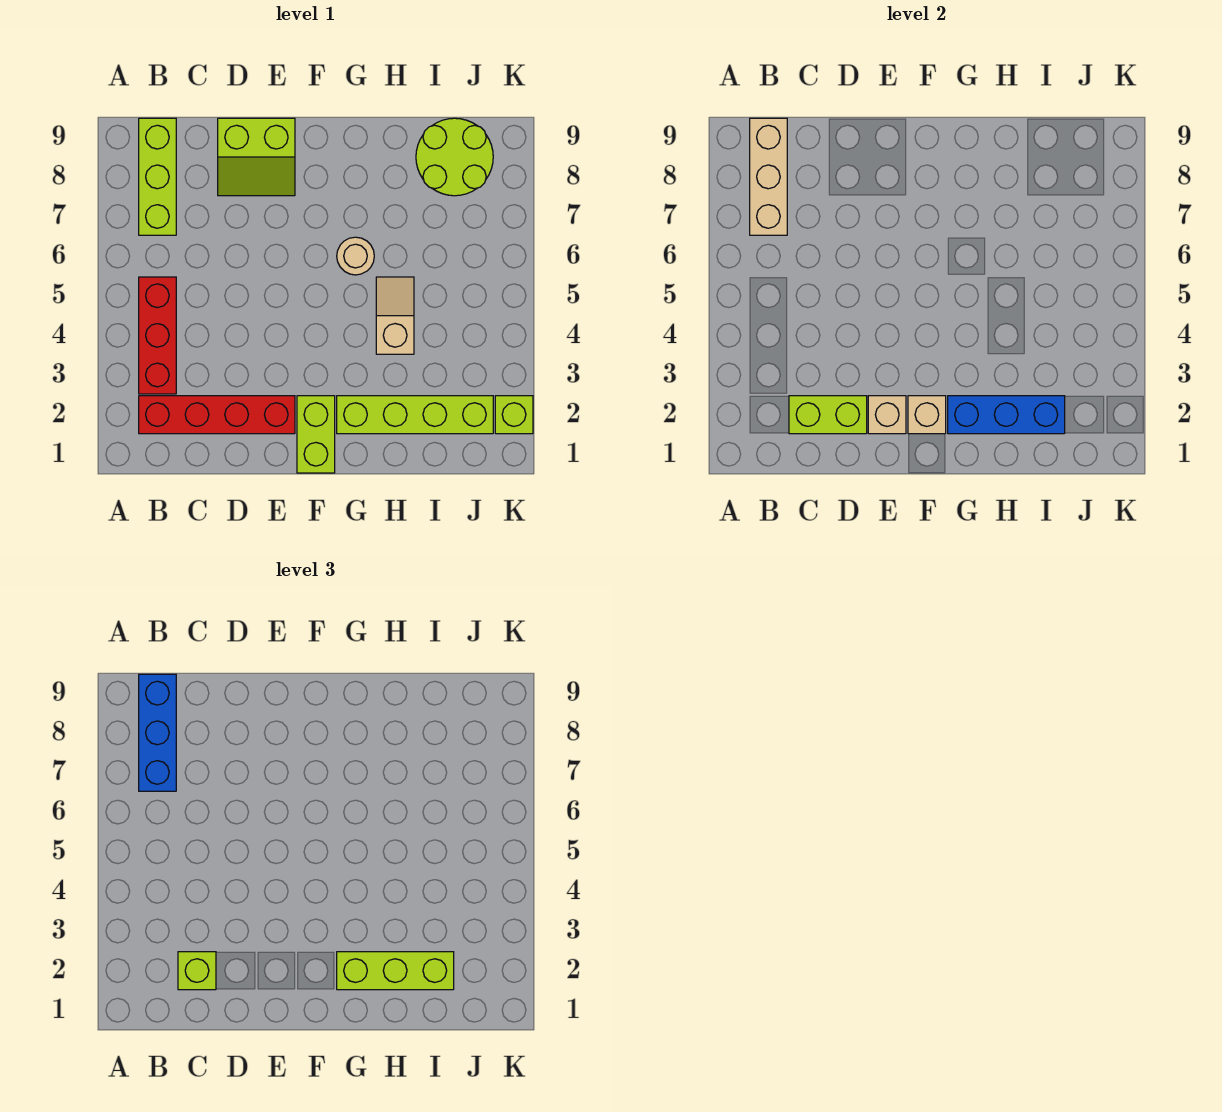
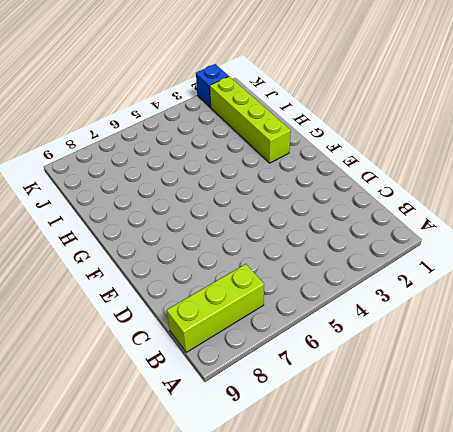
blue brick K2 level 1 -> lime brick K2 level 1
none -> red brick B2:E2 level 1
none -> red brick B3:B5 level 1
none -> lime slope D8:E9 level 1 top 9

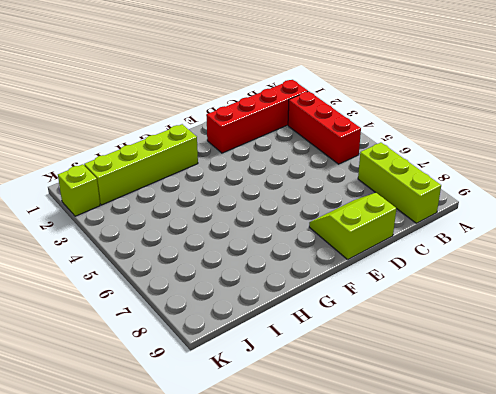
none -> lime brick F1:F2 level 1
none -> tan round brick G6 level 1
none -> tan slope H4:H5 level 1 top 4

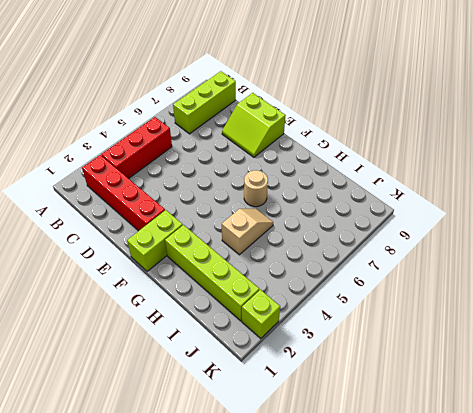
none -> lime round brick I8:J9 level 1
none -> tan brick B7:B9 level 2
none -> lime brick C2:D2 level 2

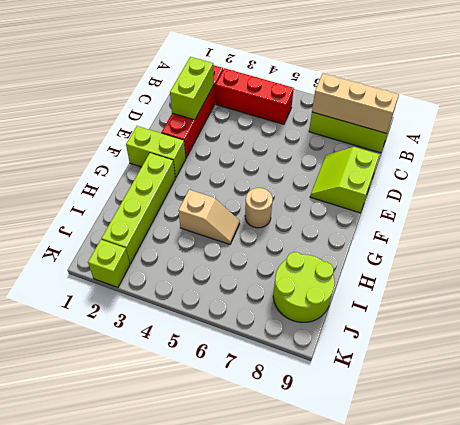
none -> tan brick E2 level 2
none -> tan brick F2 level 2
none -> blue brick G2:I2 level 2

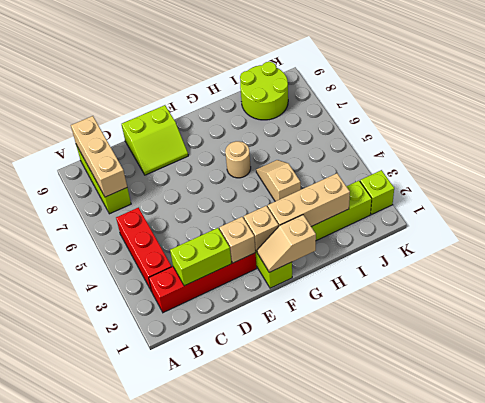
tan slope F1:G1 level 2 top G -> none
tan brick G2:I2 level 2 -> blue brick G2:I2 level 2
none -> blue brick B7:B9 level 3
none -> lime brick C2 level 3
none -> lime brick G2:I2 level 3

